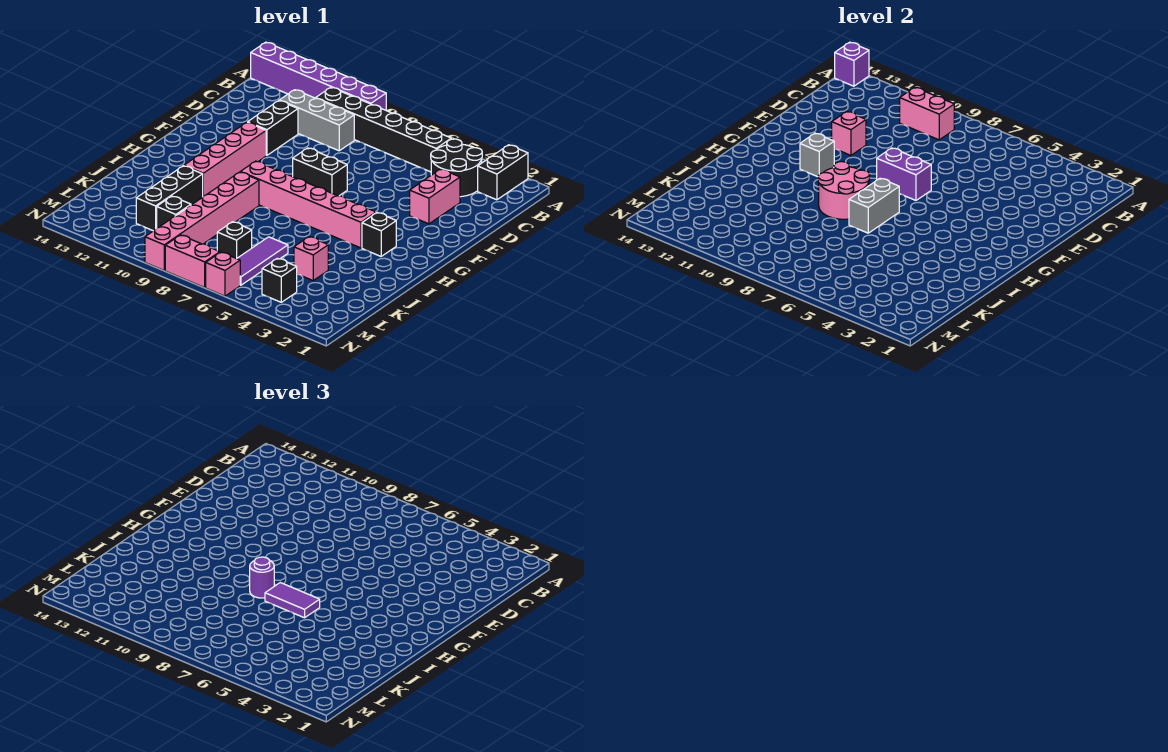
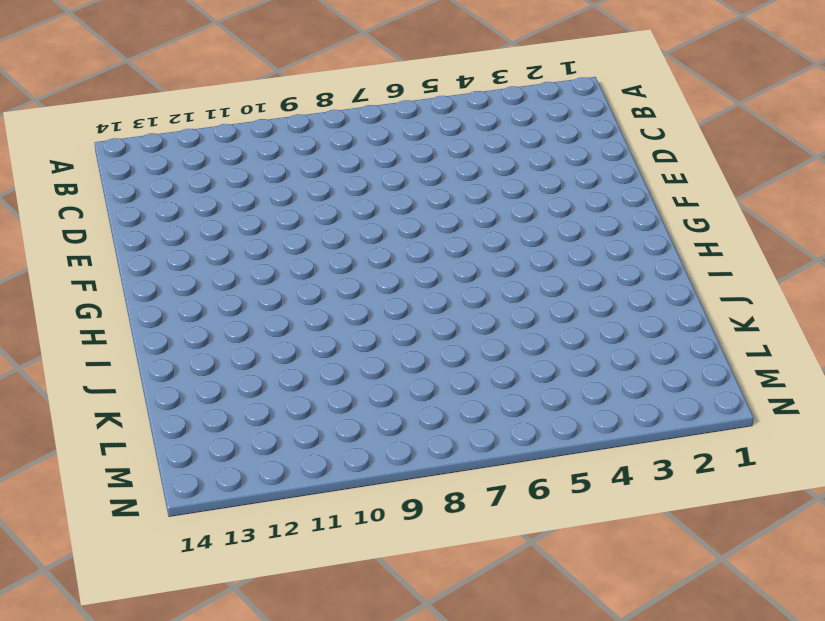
none -> black brick A2:B2 level 1
none -> purple brick A9:A14 level 1
none -> black round brick B3:C4 level 1

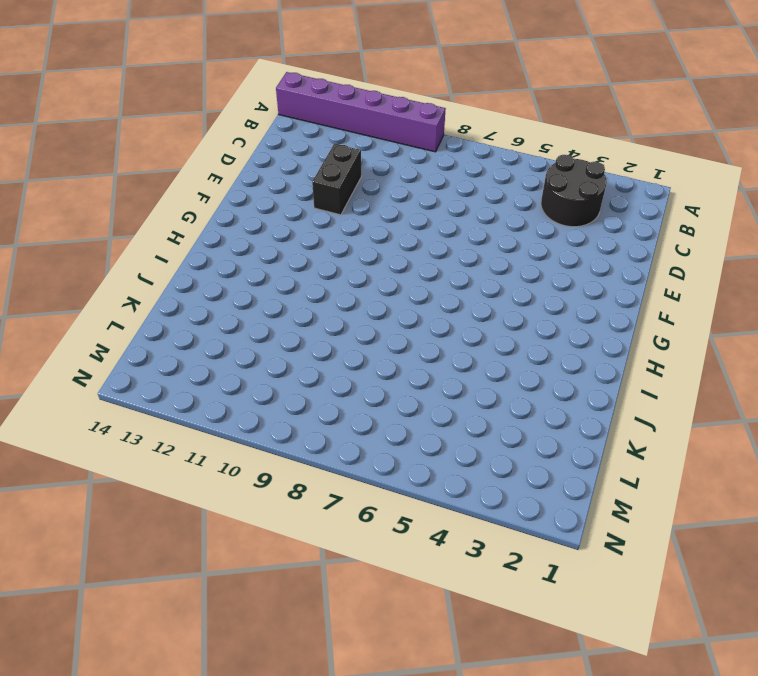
none -> black brick A2:B2 level 1
none -> black brick B5:B10 level 1
none -> grey brick C9:C11 level 1

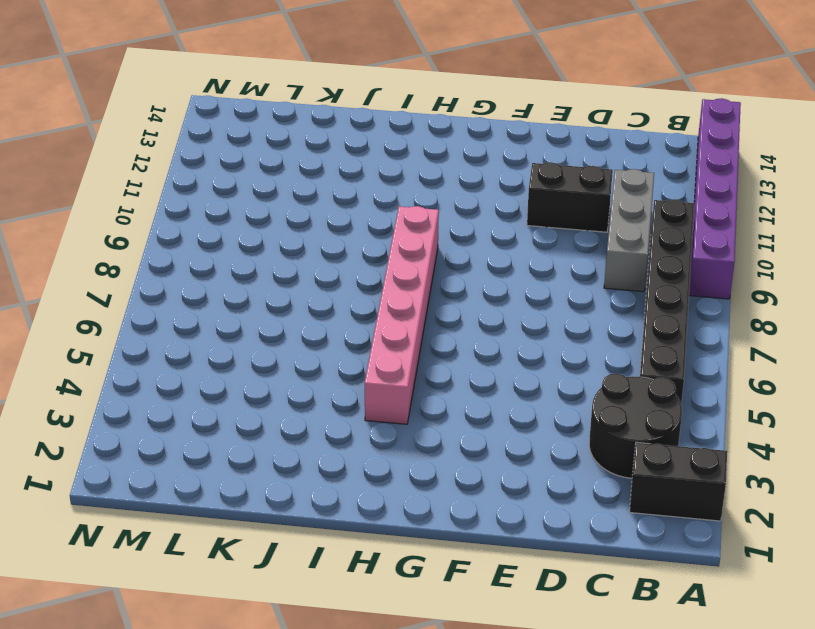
none -> pink brick D3:E3 level 1
none -> black brick F7:F8 level 1
none -> pink brick F11:I11 level 1

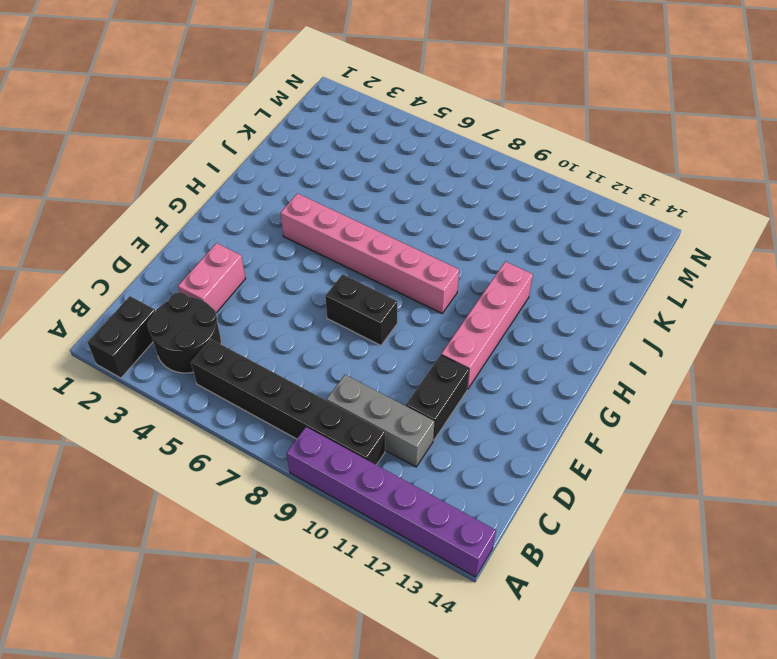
none -> black brick H3 level 1
none -> pink brick I9:N9 level 1
none -> black brick J11:L11 level 1

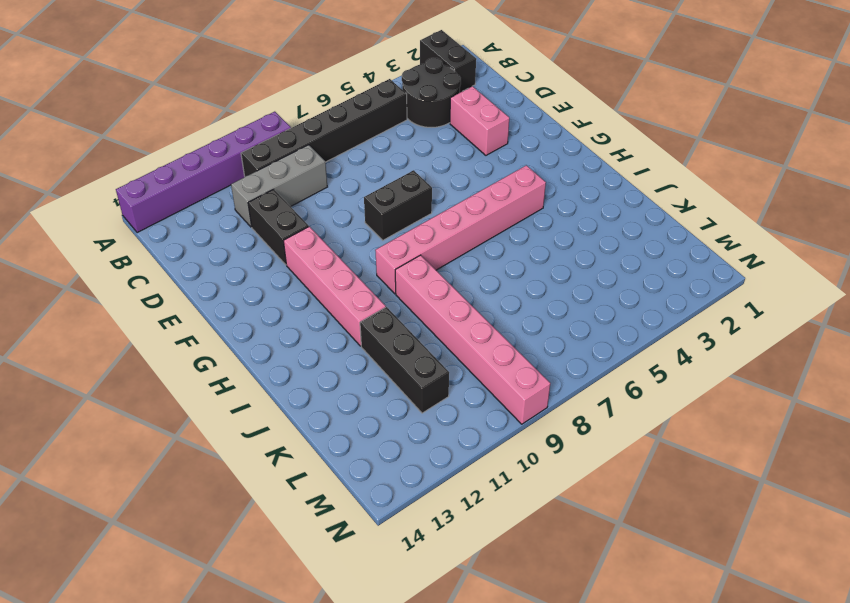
none -> black brick H3 level 1
none -> pink brick K4 level 1
none -> purple tile K6:M6 level 1

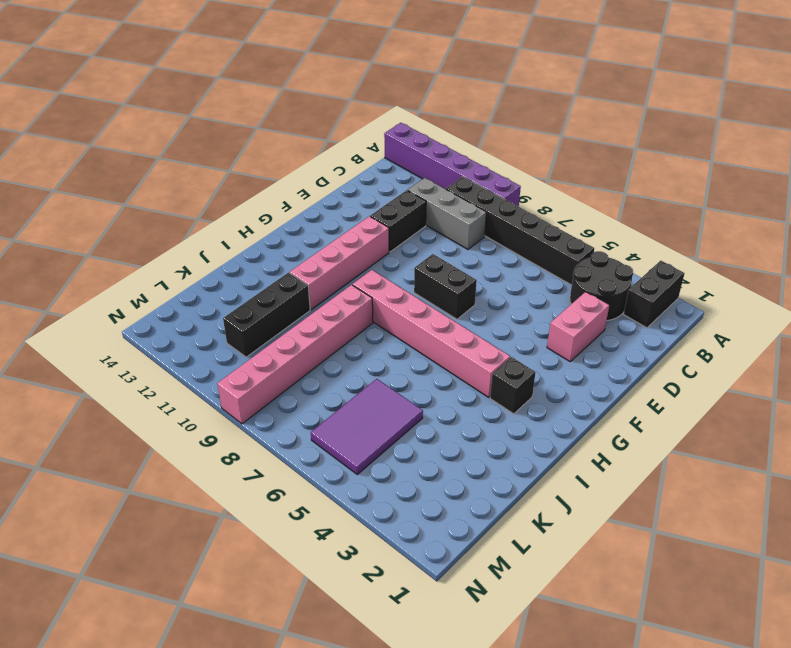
purple tile K5:M6 level 1 -> purple tile K6:M6 level 1
none -> pink brick K4 level 1
none -> black brick L7 level 1
none -> black brick L10 level 1

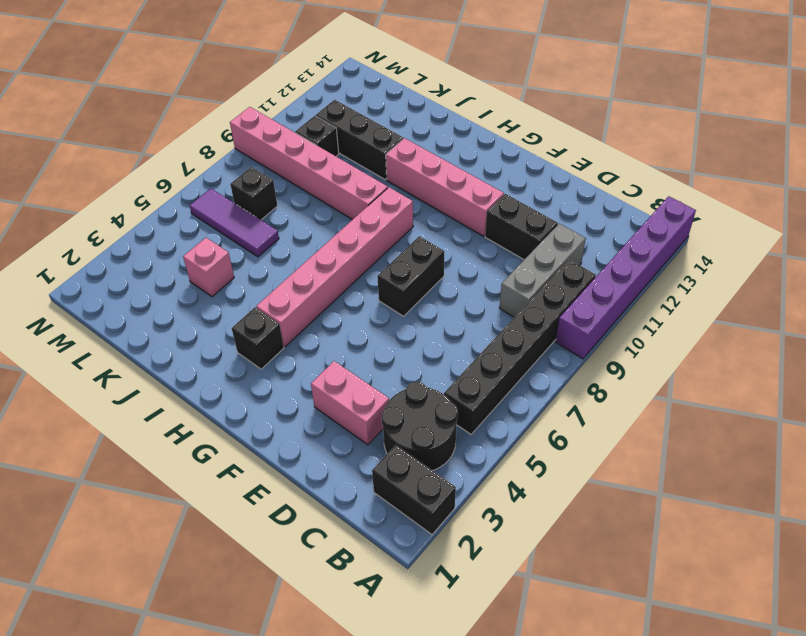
none -> black brick M4 level 1
none -> pink brick N6 level 1
none -> pink brick N7:N8 level 1

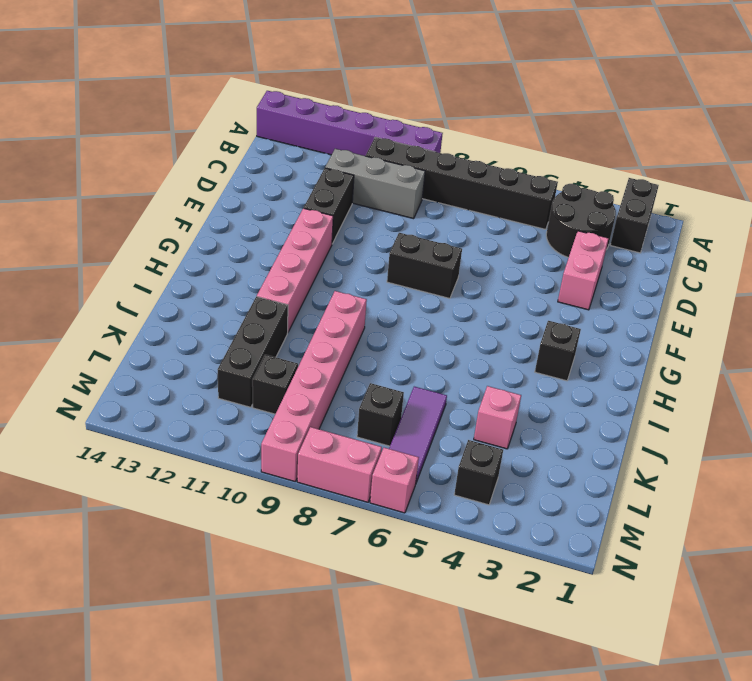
none -> pink brick H4:H9 level 1
none -> purple brick A14 level 2
none -> pink brick B9:B10 level 2

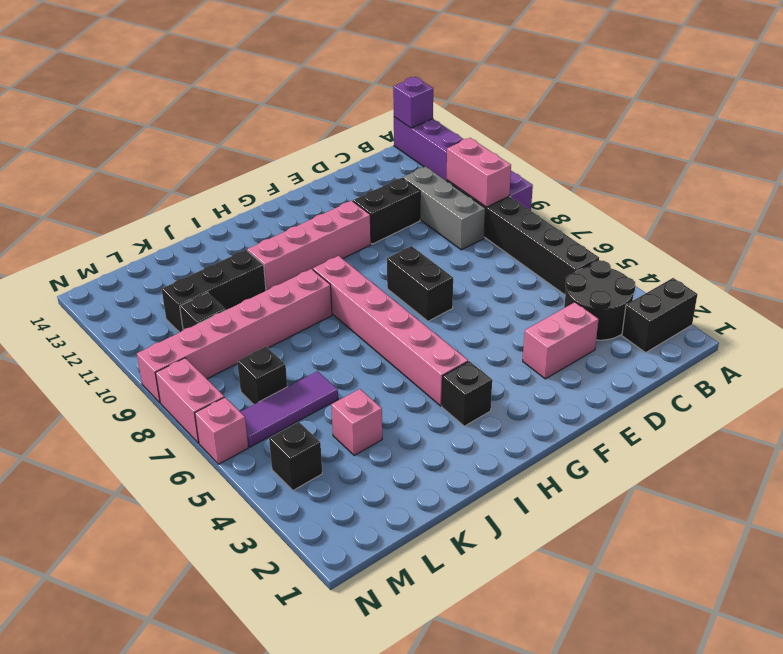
none -> pink brick E11 level 2
none -> purple brick F7:F8 level 2
none -> grey brick G11 level 2

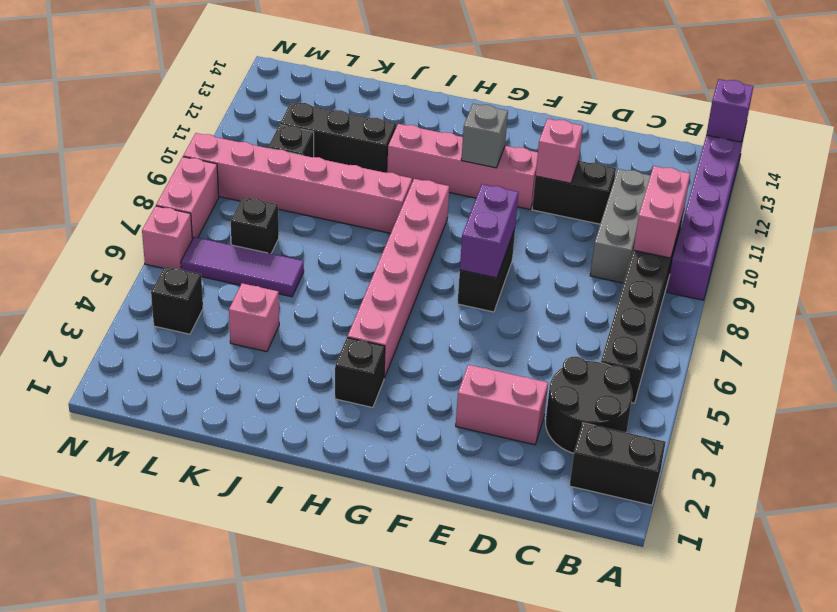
none -> grey brick H7:I7 level 2
none -> pink round brick H8:I9 level 2
none -> purple tile I6:I7 level 3

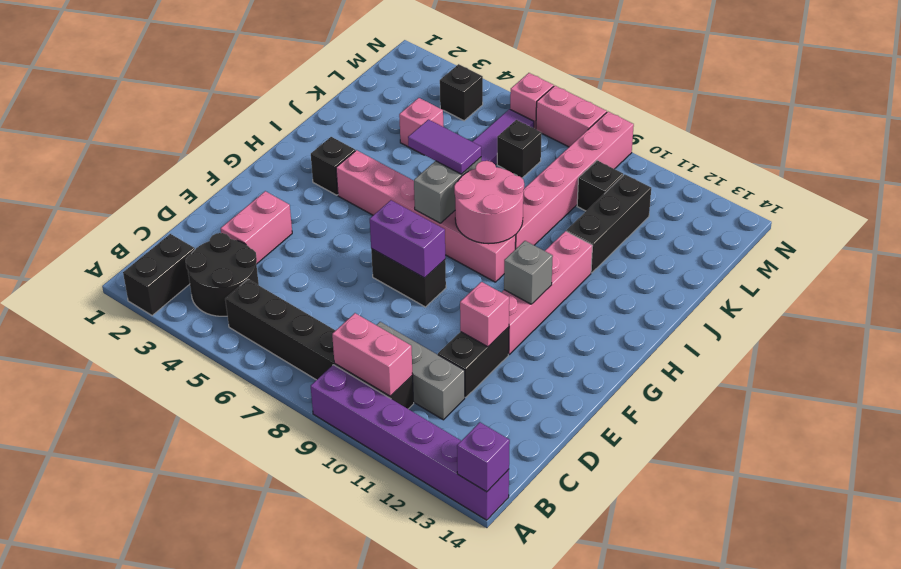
none -> purple round brick I8 level 3

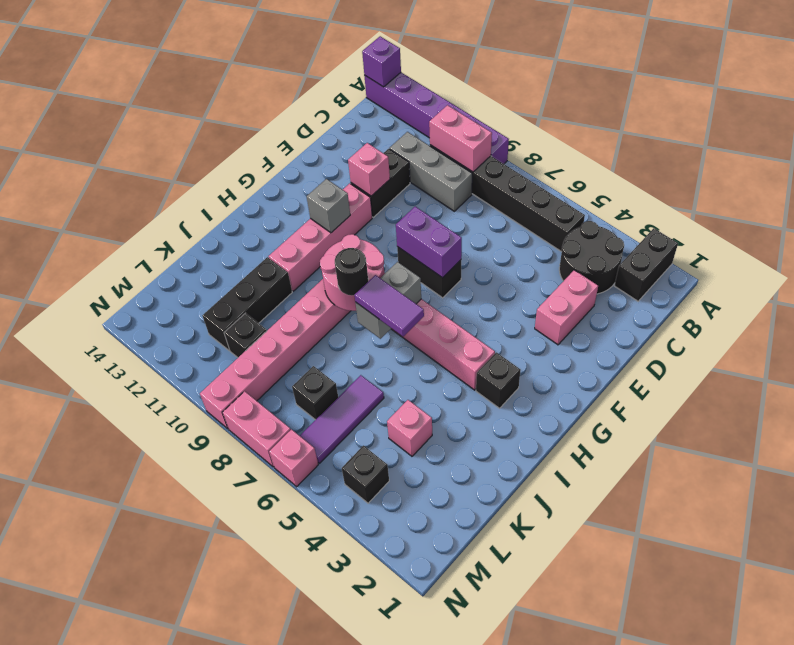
black round brick I8 level 3 -> purple round brick I8 level 3

